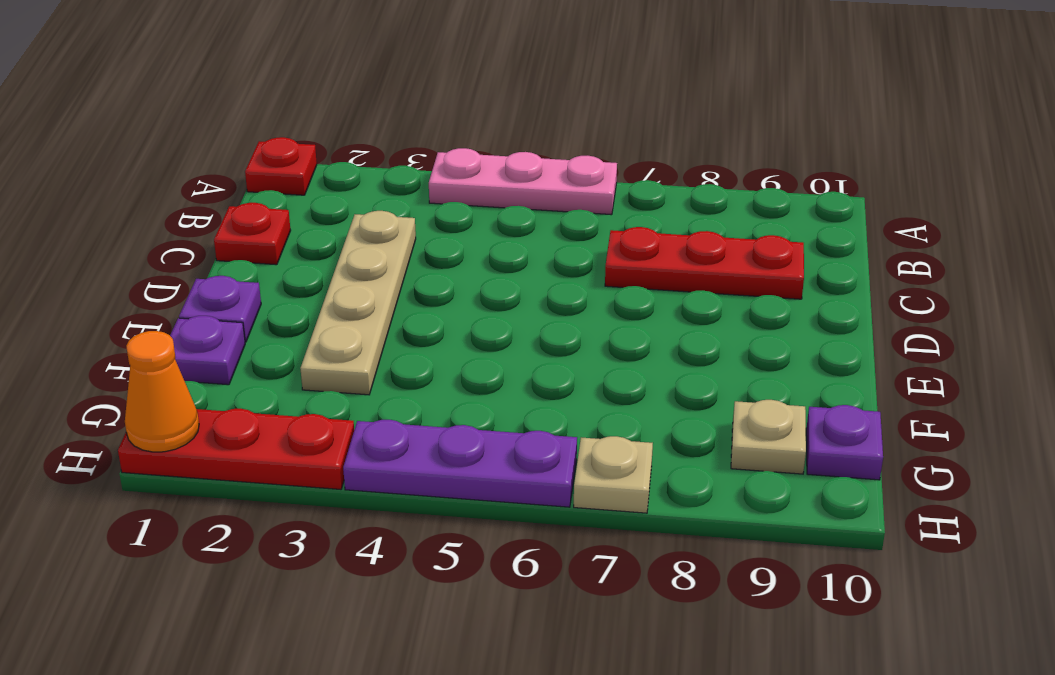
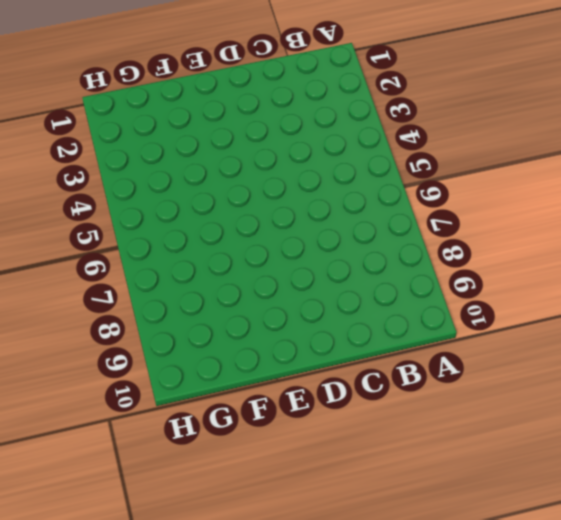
none -> red plate A1 level 1
none -> pink plate A4:A6 level 1
none -> red plate C1 level 1

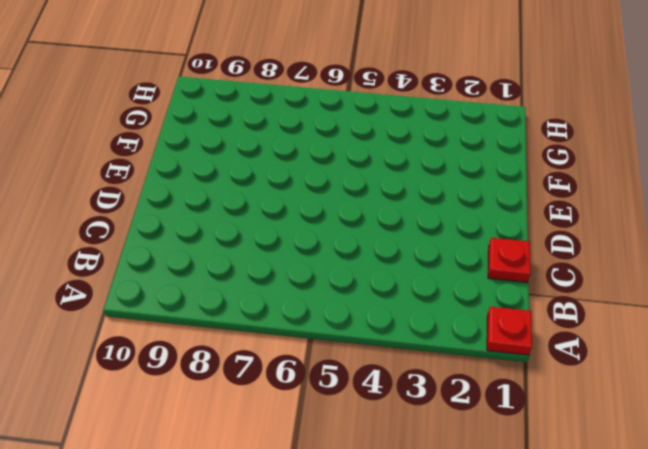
none -> pink plate A4:A6 level 1
none -> tan plate C3:F3 level 1
none -> red plate C7:C9 level 1

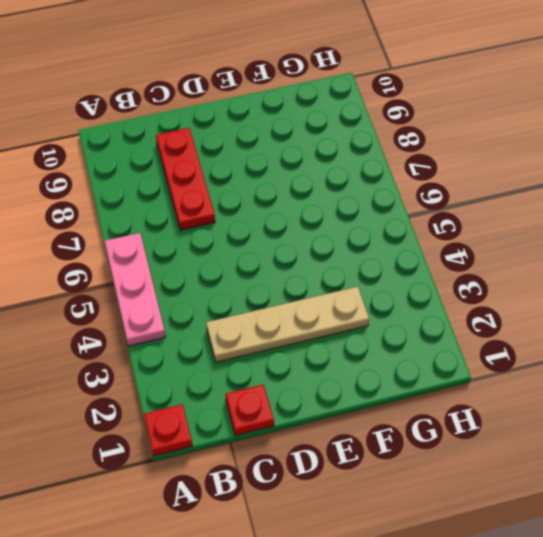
none -> purple plate E1 level 1
none -> purple plate F1 level 1
none -> tan plate G9 level 1

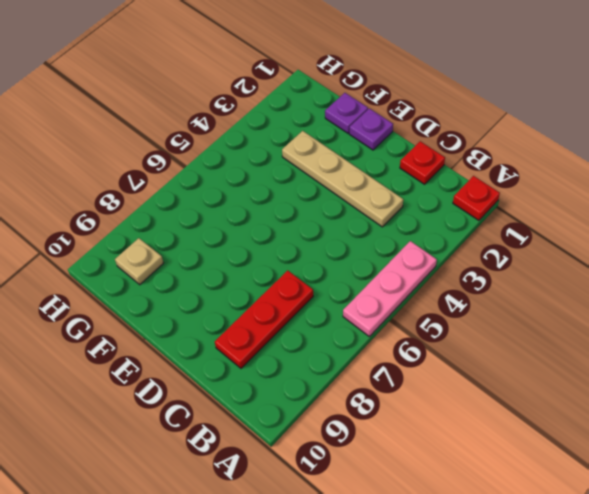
none -> purple plate G10 level 1
none -> red plate H1:H3 level 1
none -> purple plate H4:H6 level 1

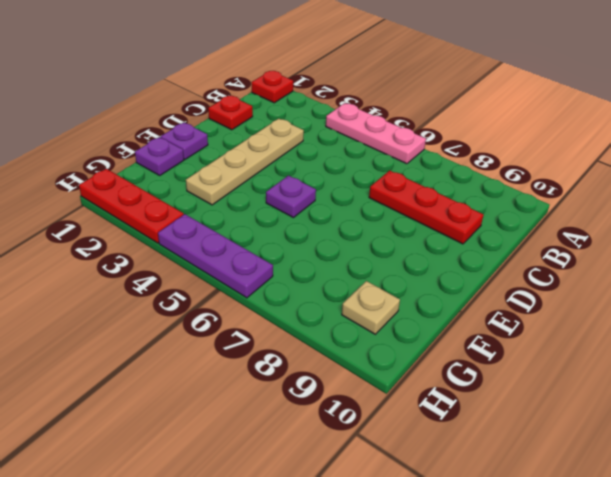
purple plate E5 level 1 -> purple plate G10 level 1
none -> tan plate H7 level 1
none -> orange cone H1 level 2

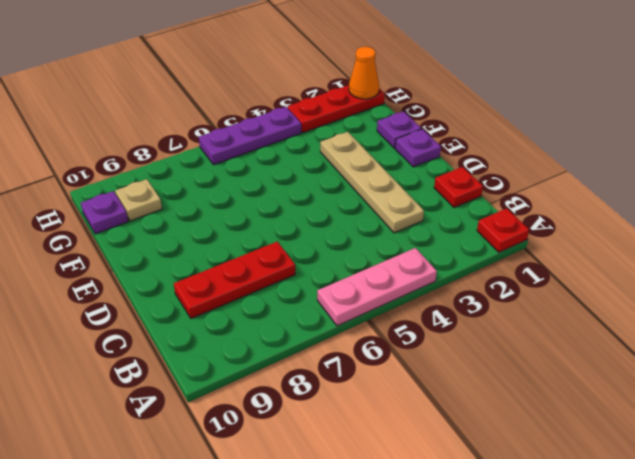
none -> tan plate H7 level 1

